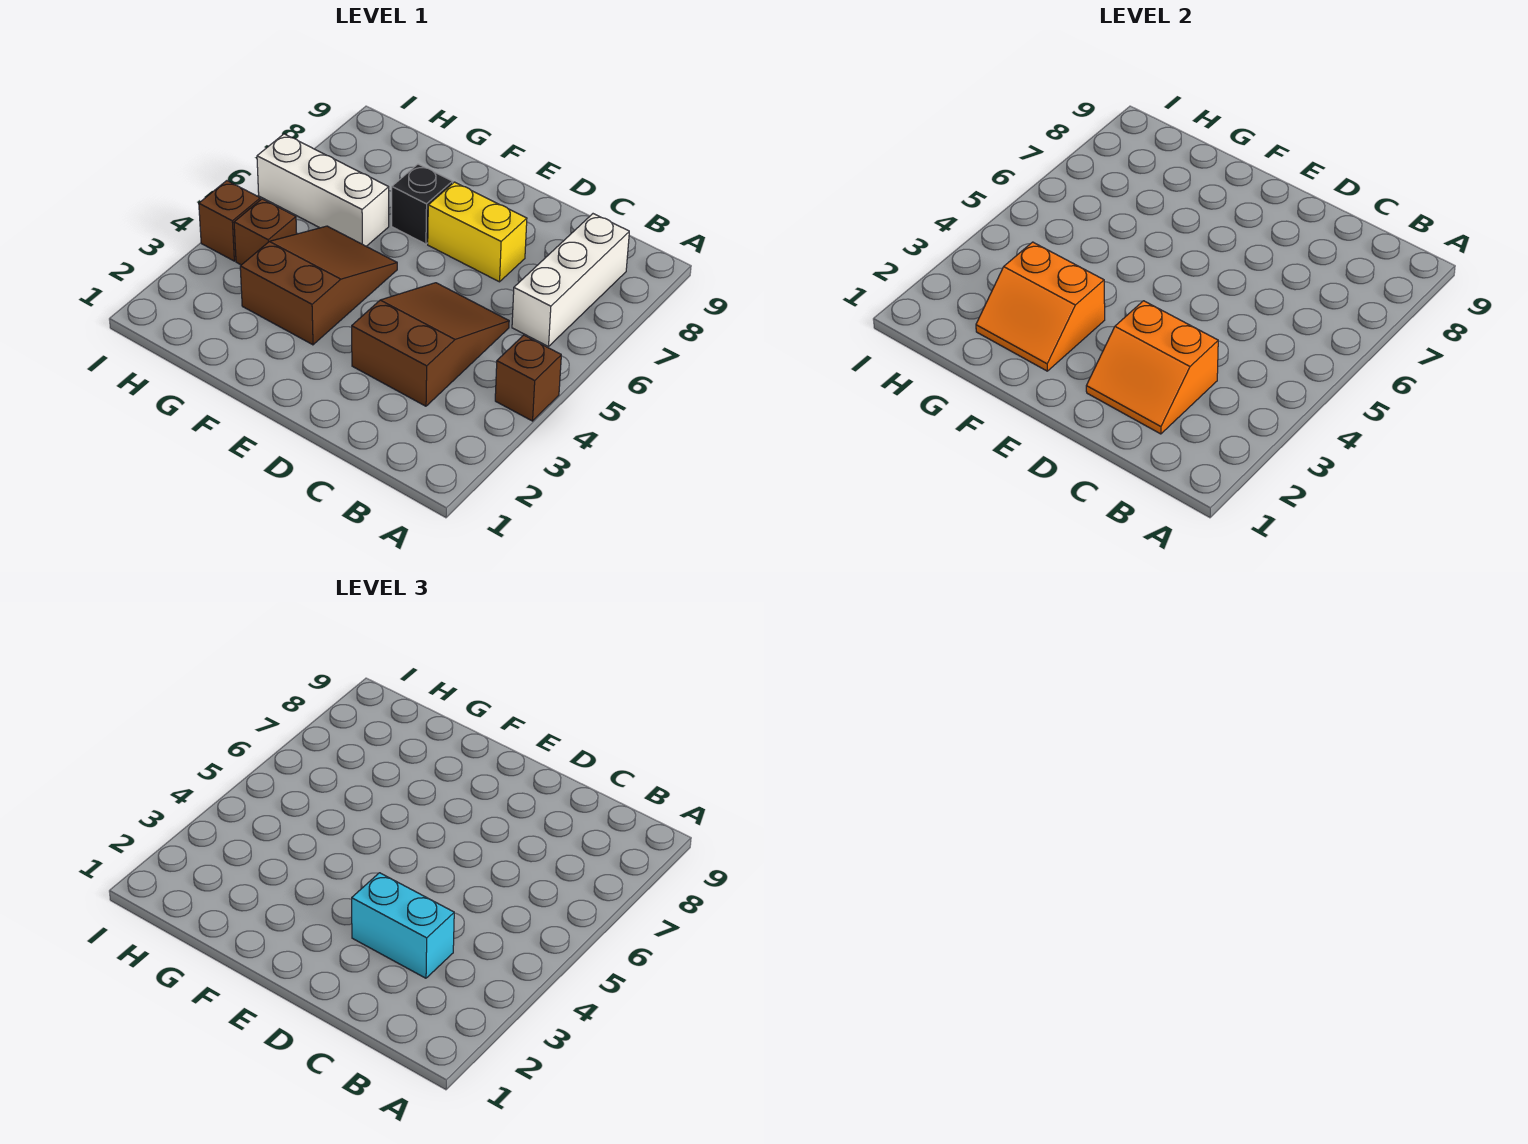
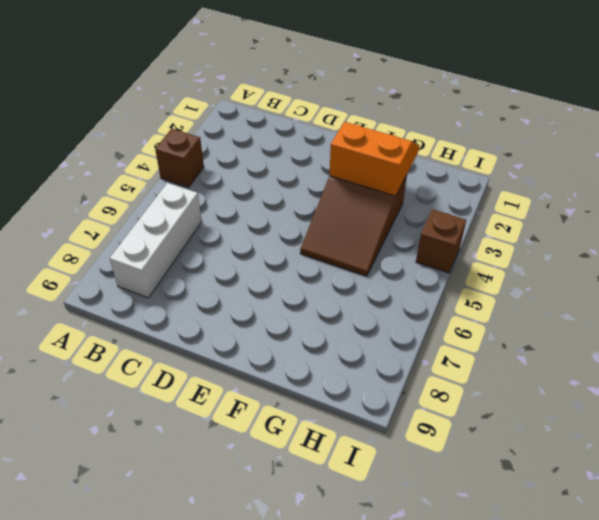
none -> brown slope C3:D5 level 1 top 3
none -> yellow brick D7:E7 level 1
none -> black brick F7 level 1

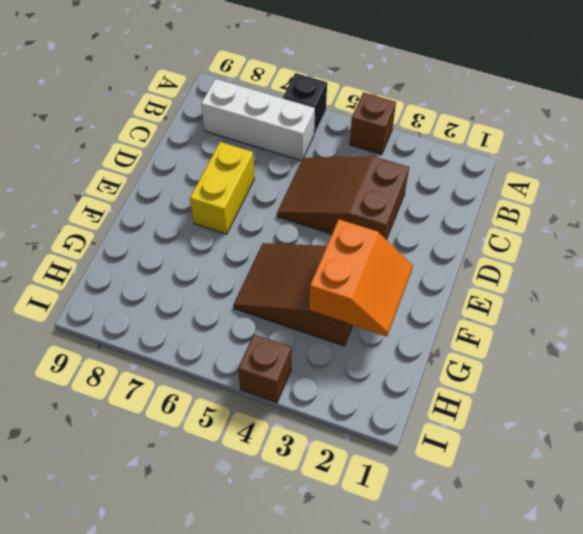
black brick A6 level 1 -> black brick F7 level 1
none -> white brick G6:I6 level 1
none -> brown brick H4 level 1
none -> orange slope C2:D3 level 2 top 3

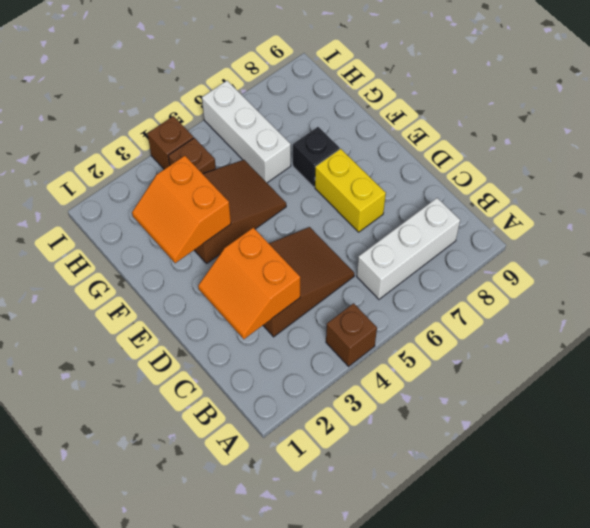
none -> cyan brick C3:D3 level 3

